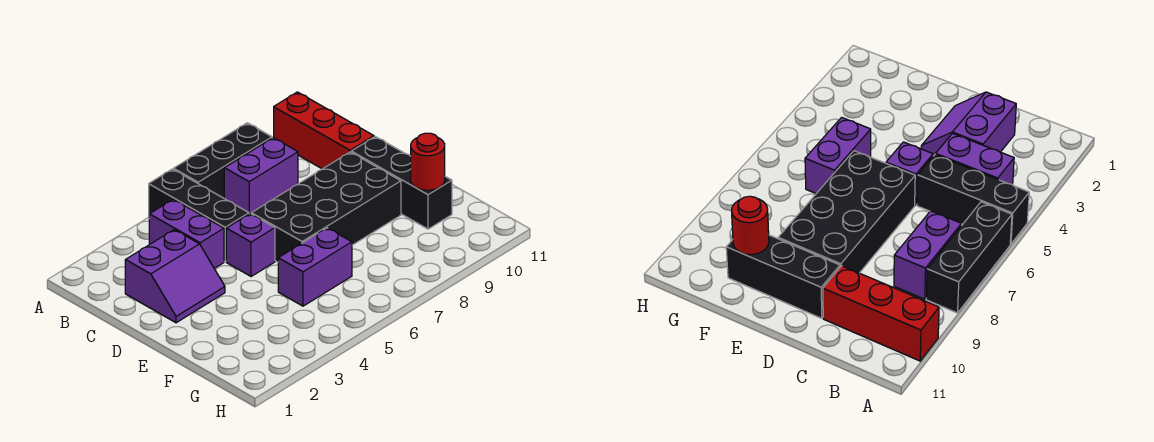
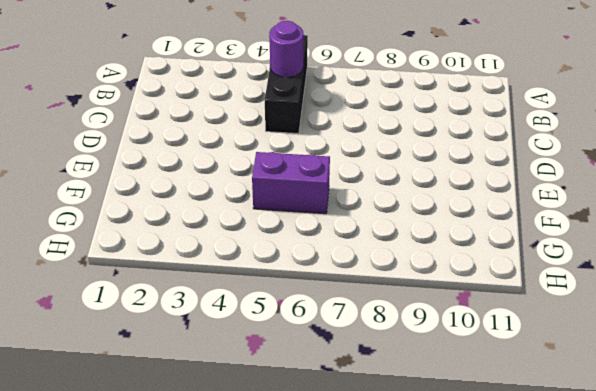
purple round brick B5 level 2 -> none
none -> black brick A6:A8 level 1
none -> red brick A10:C10 level 1

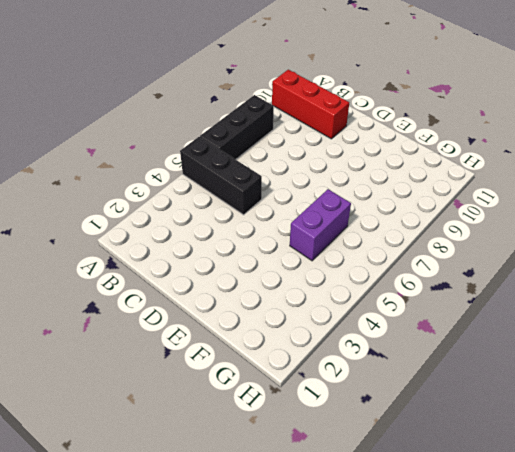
none -> purple brick B4:C4 level 1
none -> purple brick B7:B8 level 1

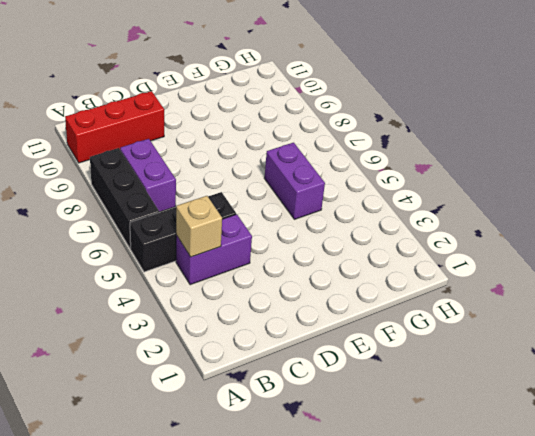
tan brick B4 level 2 -> none
none -> purple slope C2:D3 level 1 top C
none -> purple brick D5 level 1

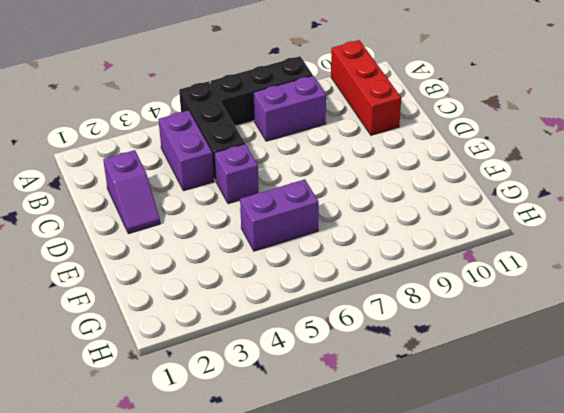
purple slope C2:D2 level 1 top C -> purple slope C2:D3 level 1 top C
none -> black brick D6:E9 level 1
none -> black brick D10:F10 level 1

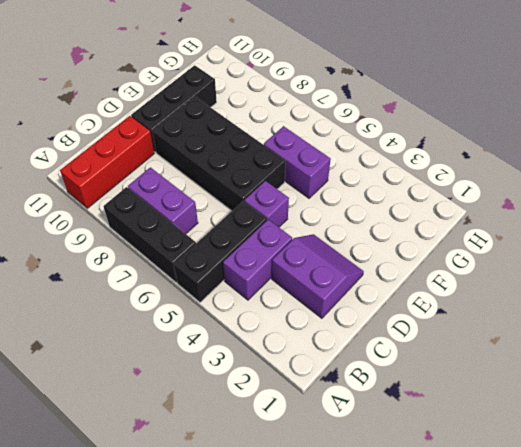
none -> red round brick F10 level 2

